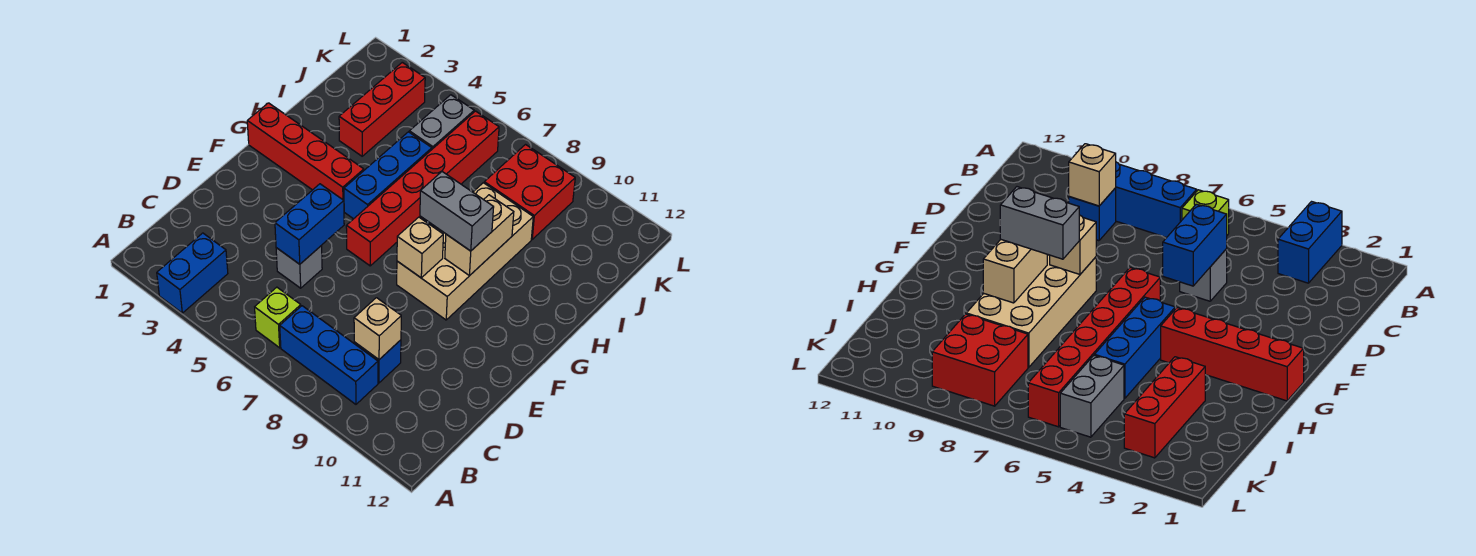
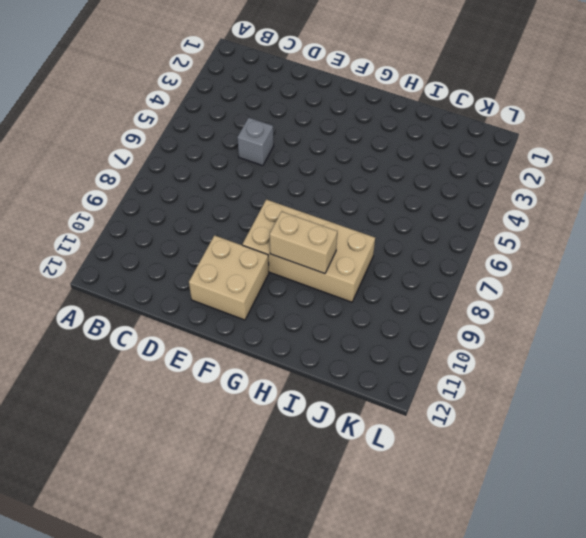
tan brick E10:F11 level 1 -> none
none -> blue brick A3:B3 level 1
none -> lime brick B6 level 1
none -> blue brick B7:B9 level 1

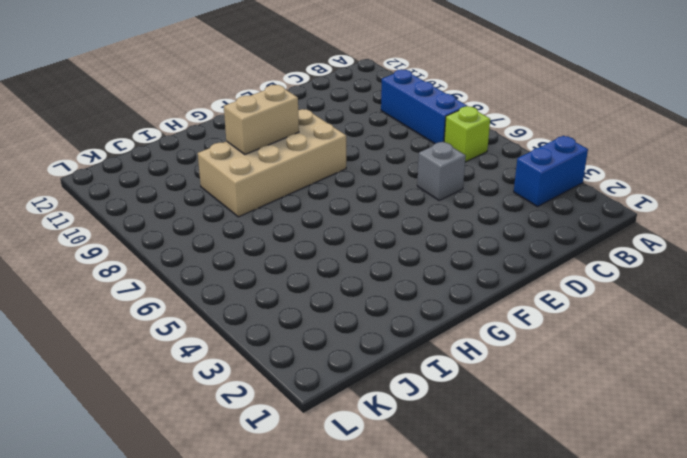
none -> blue brick C9 level 1
none -> red brick F6:K6 level 1
none -> red brick G1:G4 level 1

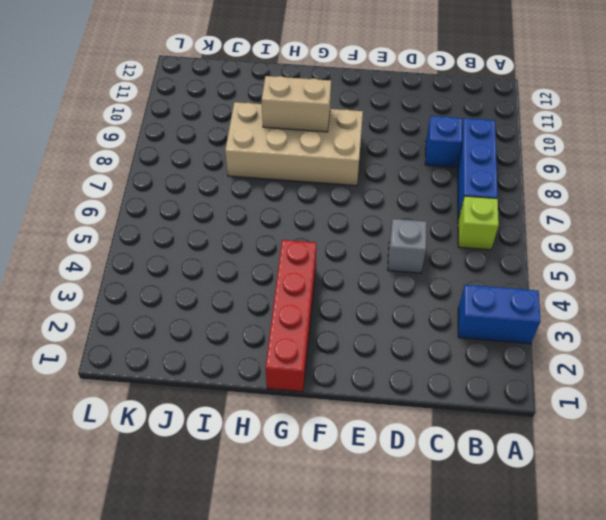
none -> red brick F6:K6 level 1
none -> blue brick G5:I5 level 1
none -> red brick I3:K3 level 1

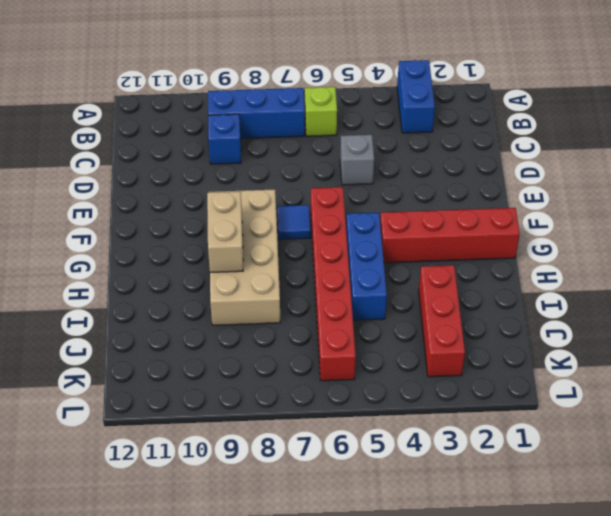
blue tile F7 level 1 -> none
none -> grey brick J5:K5 level 1
none -> red brick J8:K9 level 1
none -> tan brick C9 level 2

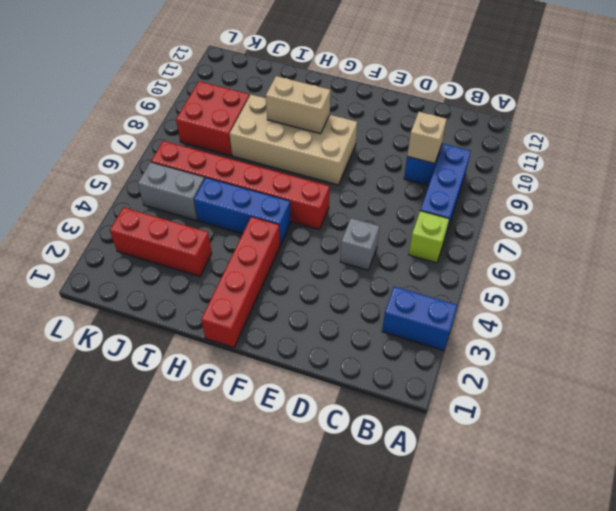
none -> blue brick D5:E5 level 2
none -> tan brick F8 level 2
none -> grey brick G8:G9 level 3

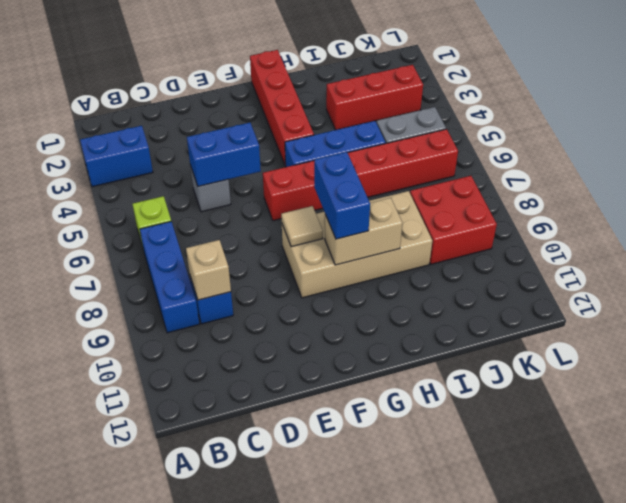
tan tile F8 level 2 -> tan brick F8 level 2
blue brick G8:G9 level 3 -> grey brick G8:G9 level 3

